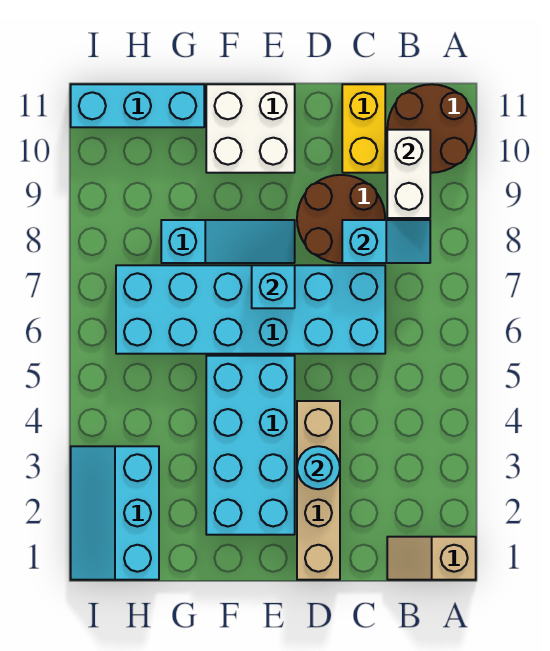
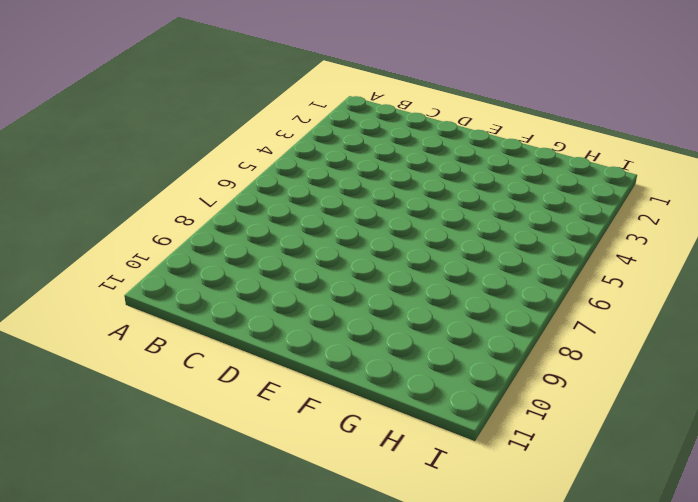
none -> tan slope A1:B1 level 1 top A
none -> brown round brick A10:B11 level 1
none -> cyan brick C6:H7 level 1

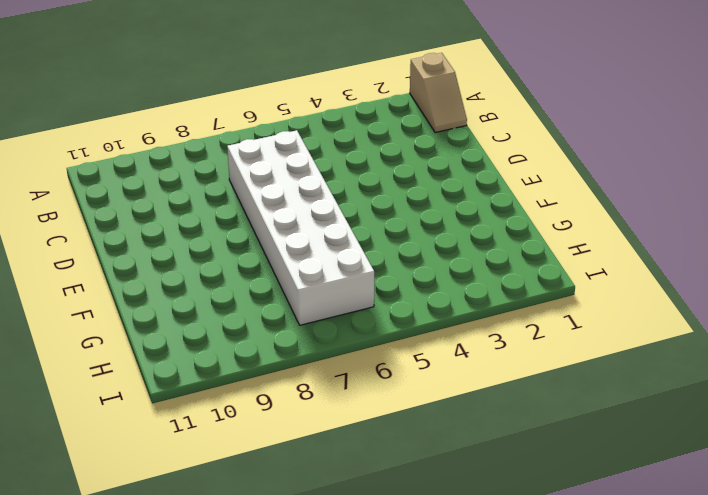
white brick C6:H7 level 1 -> cyan brick C6:H7 level 1
none -> brown round brick A10:B11 level 1
none -> brown round brick C8:D9 level 1
none -> yellow brick C10:C11 level 1

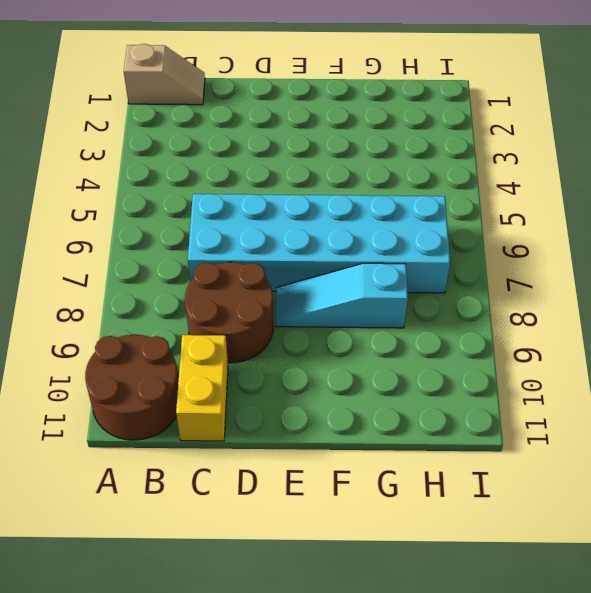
none -> tan brick D1:D4 level 1
none -> cyan brick E2:F5 level 1
none -> white brick E10:F11 level 1

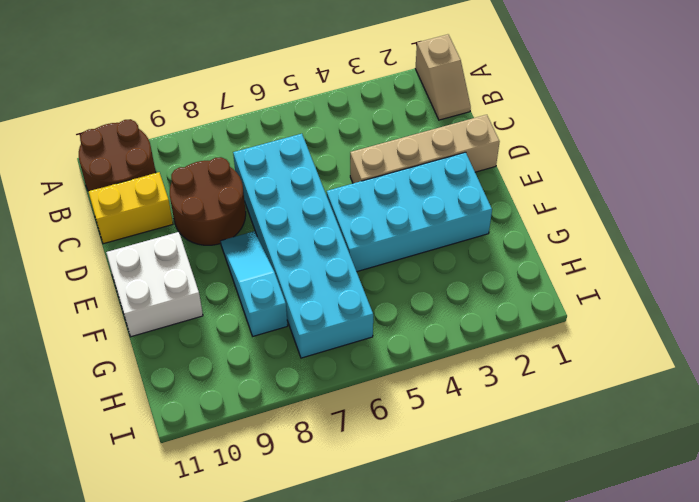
none -> cyan brick G11:I11 level 1
none -> cyan slope H1:I3 level 1 top H
none -> cyan slope B8:C8 level 2 top C

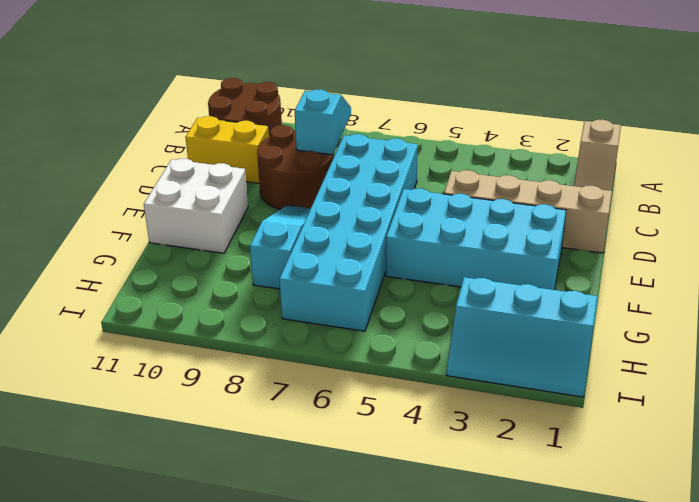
none -> cyan brick G11:I11 level 1
none -> white brick B9:B10 level 2
none -> cyan round brick D3 level 2

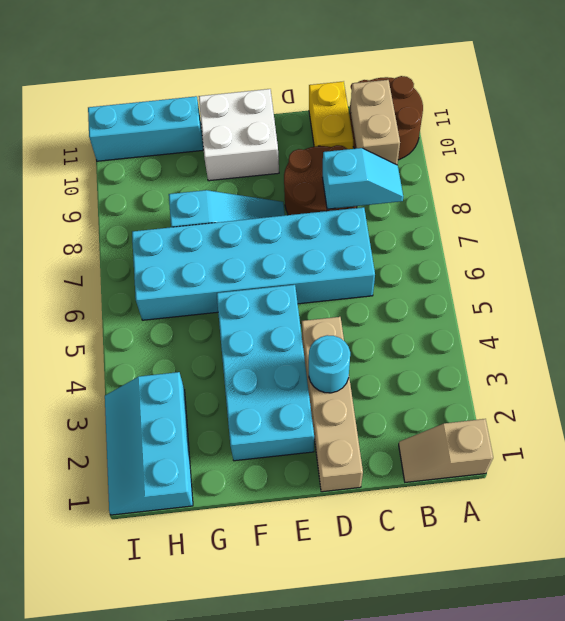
tan brick B9:B10 level 2 -> white brick B9:B10 level 2
none -> cyan brick E7 level 2

